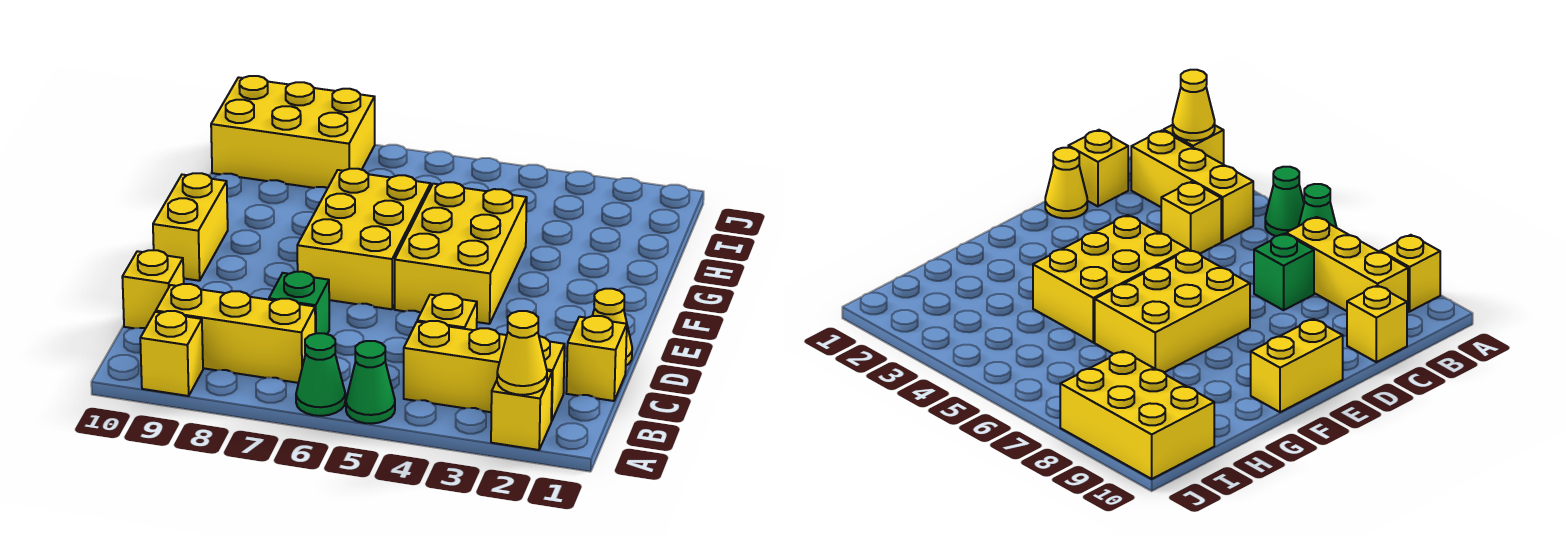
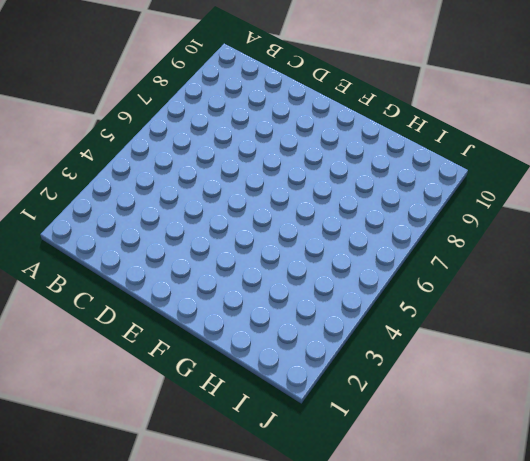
none -> yellow brick A2 level 1
none -> green cone A5 level 1
none -> green cone A6 level 1

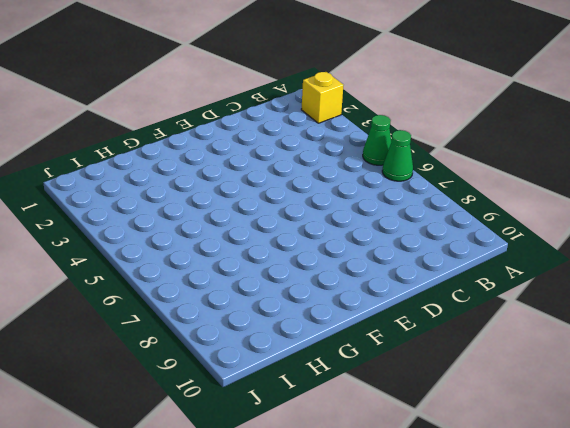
none -> yellow brick A9 level 1
none -> yellow brick B2:B4 level 1
none -> yellow brick B7:B9 level 1

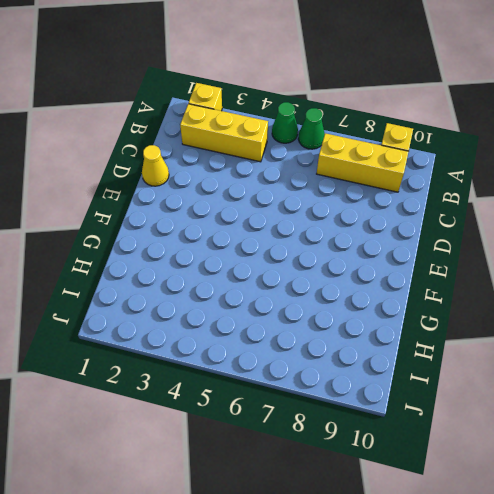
none -> yellow brick C1 level 1
none -> yellow brick C4 level 1
none -> green brick C7 level 1

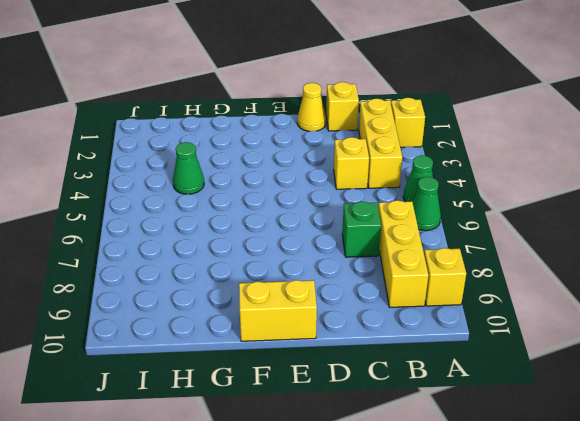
green cone H4 level 1 -> none
none -> yellow brick C10 level 1
none -> yellow brick E4:G5 level 1
none -> yellow brick E6:G7 level 1

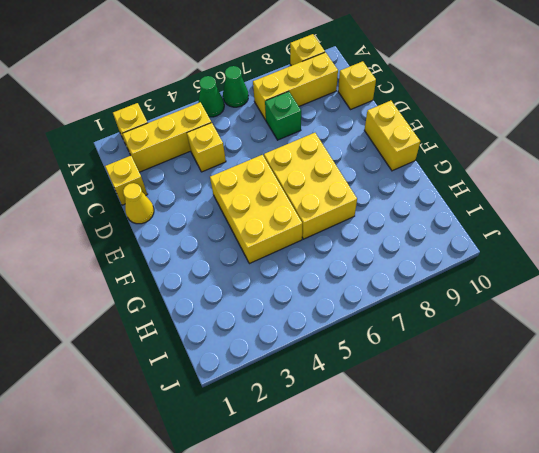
none -> yellow brick I8:J10 level 1
none -> yellow cone A2 level 2

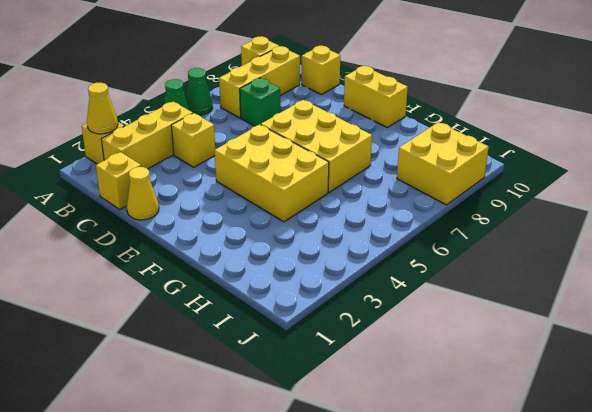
yellow brick I8:J9 level 1 -> yellow brick I8:J10 level 1

